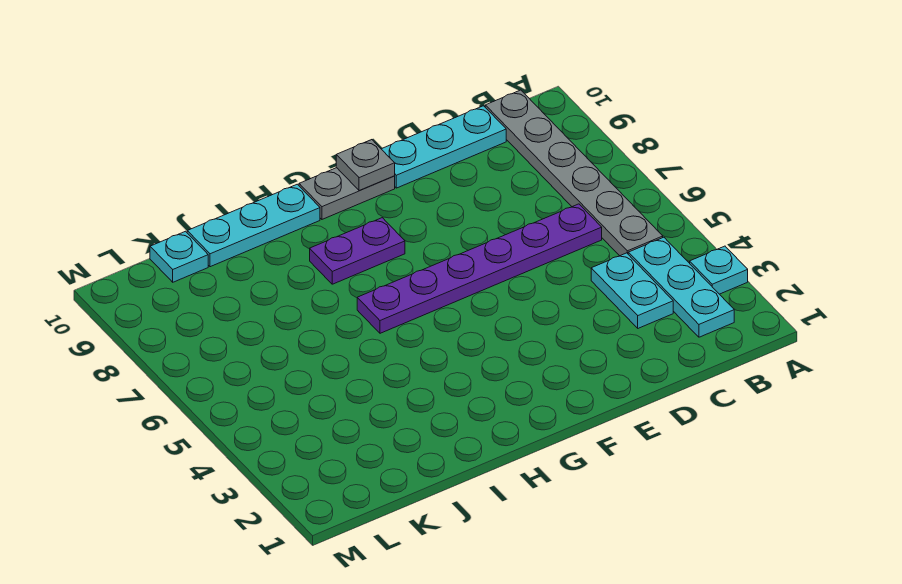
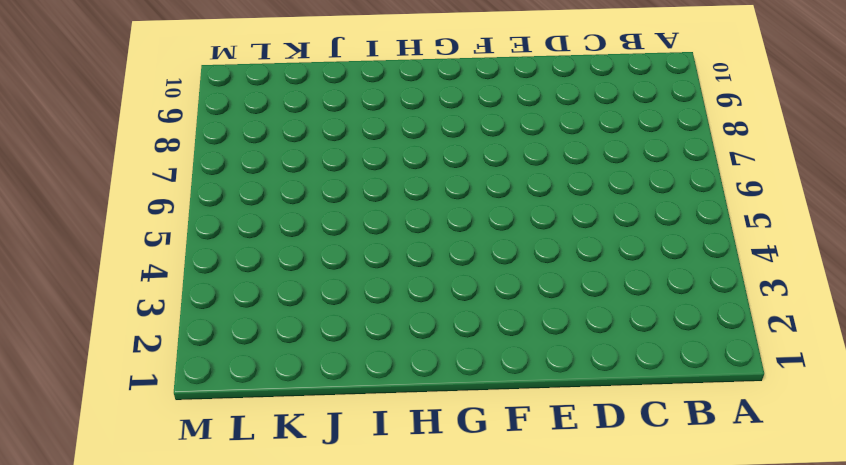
none -> cyan plate A3 level 1
none -> cyan plate B2:B4 level 1

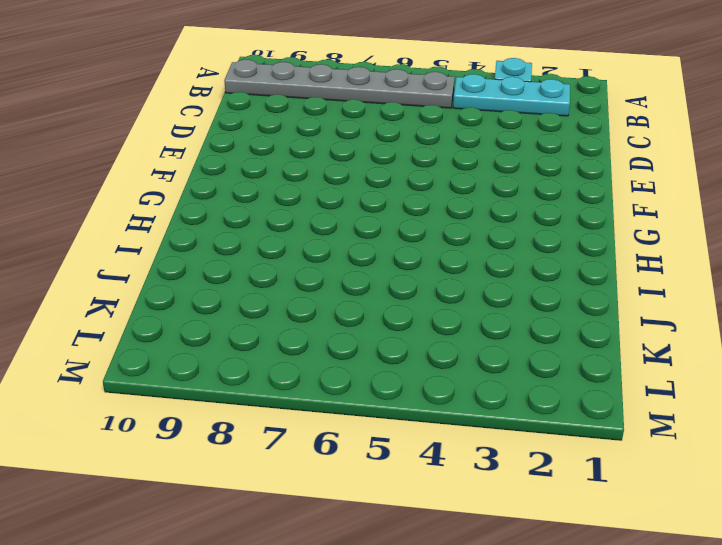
none -> cyan plate C3:C4 level 1
none -> purple plate C6:H6 level 1

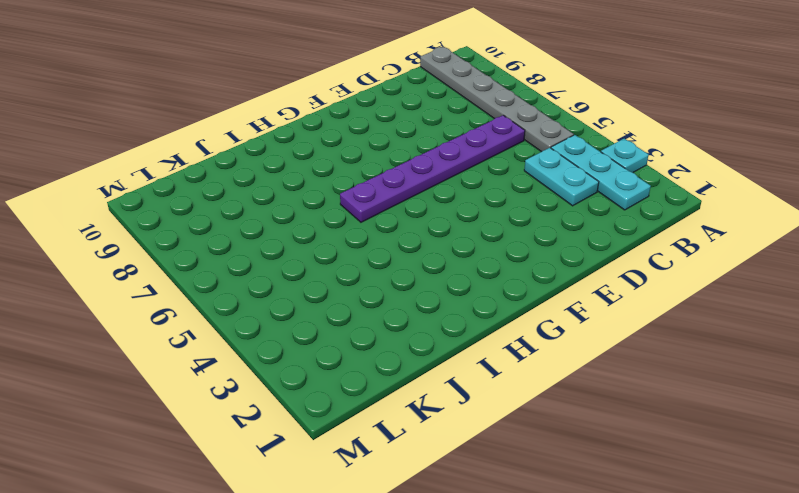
none -> cyan plate C10:E10 level 1
none -> grey plate F10:G10 level 1

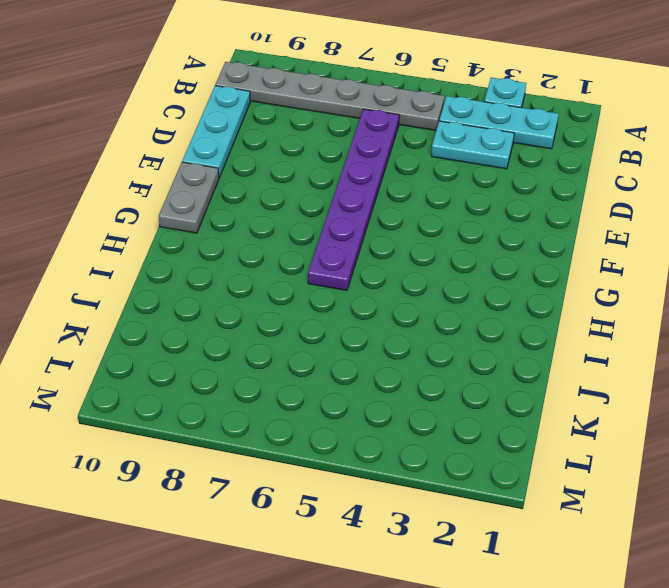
none -> purple plate G8:H8 level 1
none -> cyan plate H10:J10 level 1

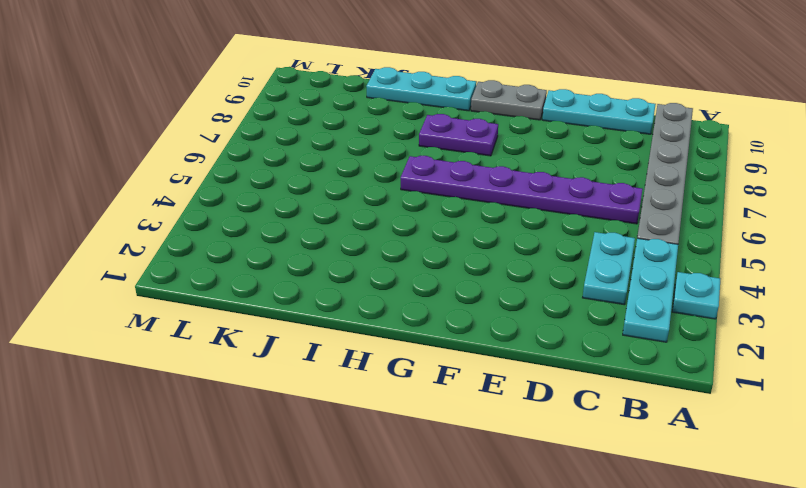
none -> cyan plate K10 level 1
none -> grey plate F10 level 2

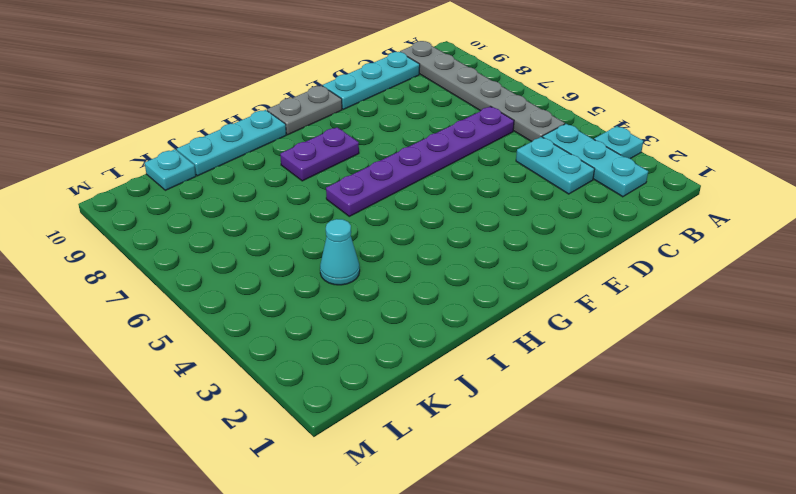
cyan cone J4 level 1 -> none
none -> grey plate F10 level 2

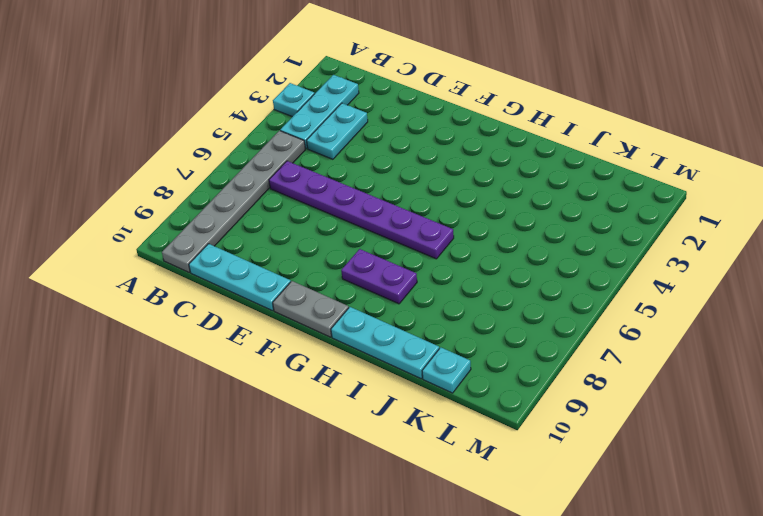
none -> grey plate F10 level 2

